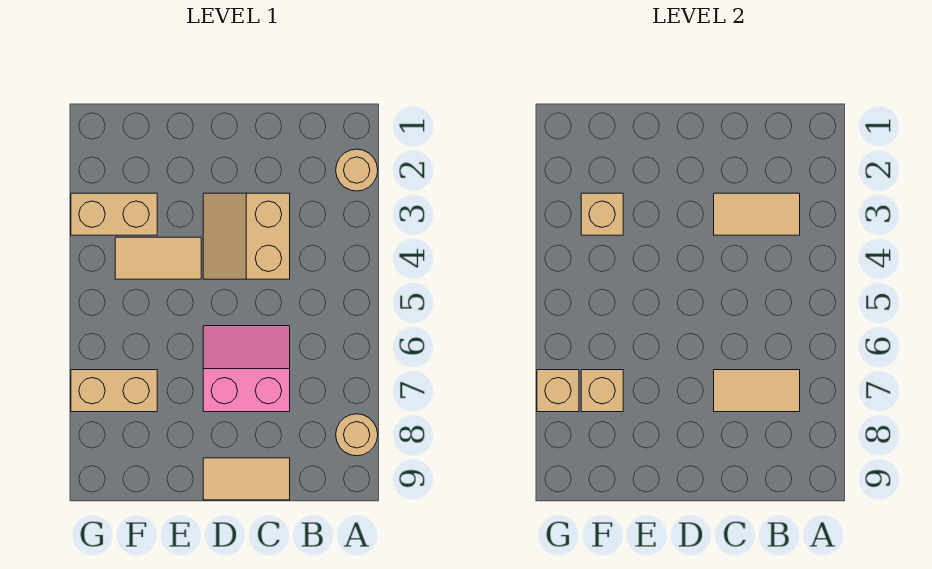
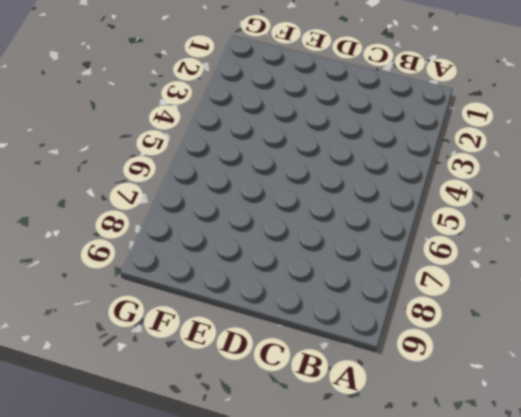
none -> tan round brick A2 level 1
none -> tan round brick A8 level 1
none -> tan slope C3:D4 level 1 top C

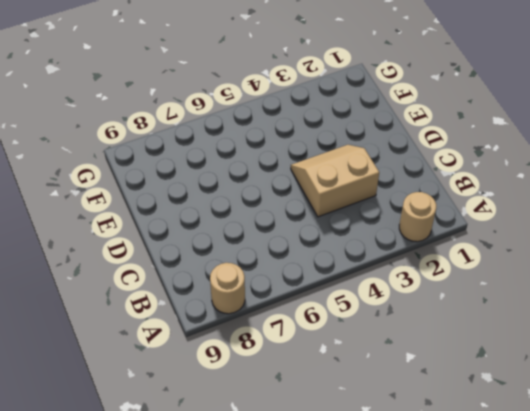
none -> pink slope C6:D7 level 1 top 7
none -> tan tile C9:D9 level 1
none -> tan tile E4:F4 level 1

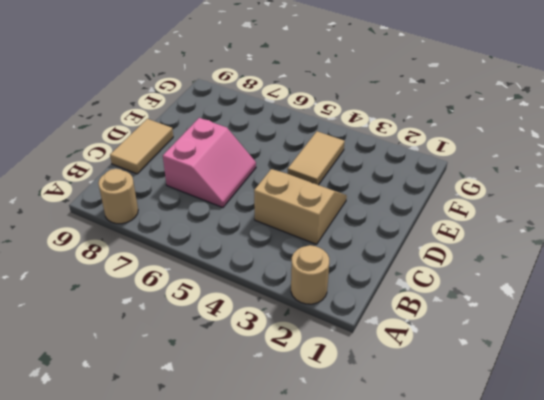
none -> tan brick F3:G3 level 1
none -> tan brick F7:G7 level 1
none -> tan tile B3:C3 level 2

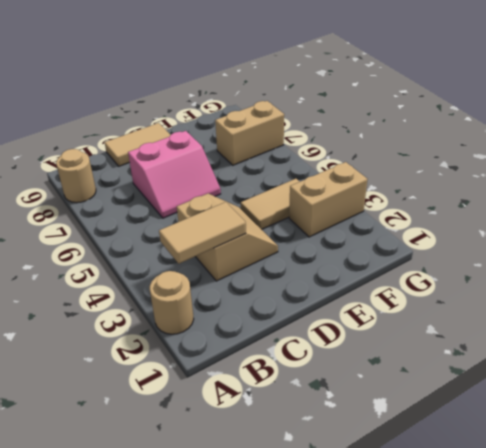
none -> tan tile B7:C7 level 2
none -> tan brick F3 level 2
none -> tan brick F7 level 2

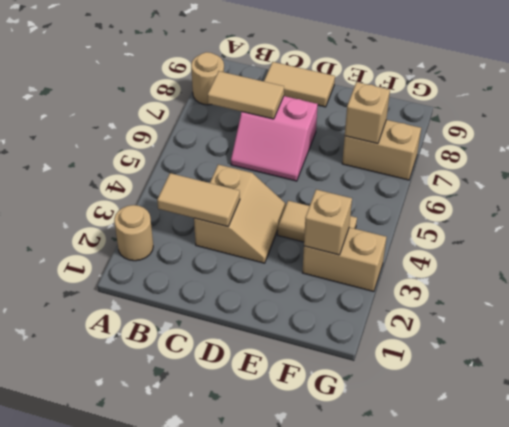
none -> tan brick G7 level 2

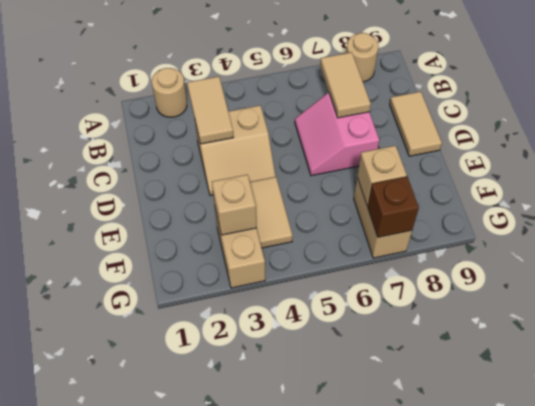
brown brick G7 level 2 -> tan brick G7 level 2

